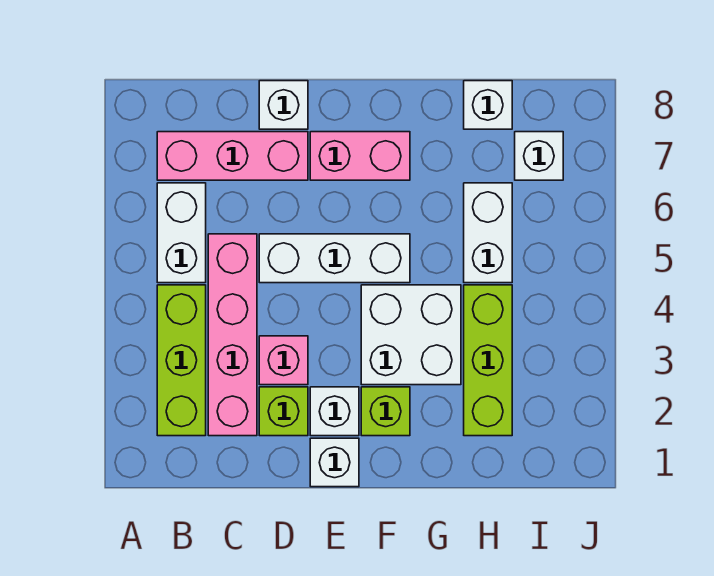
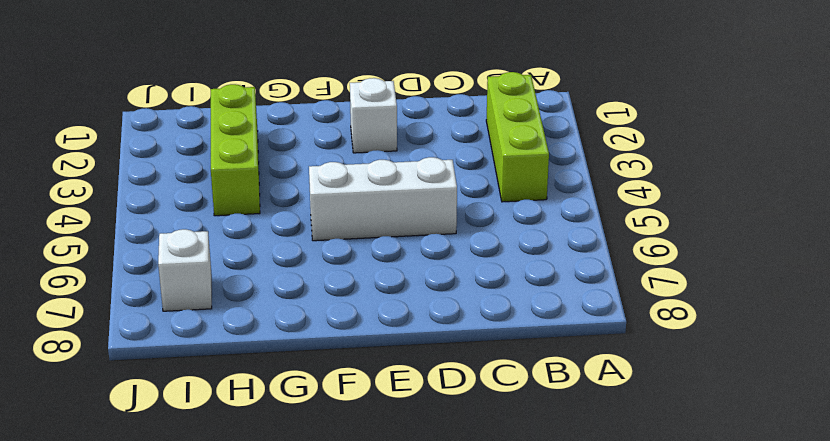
none -> white brick B5:B6 level 1
none -> pink brick B7:D7 level 1
none -> pink brick C2:C5 level 1

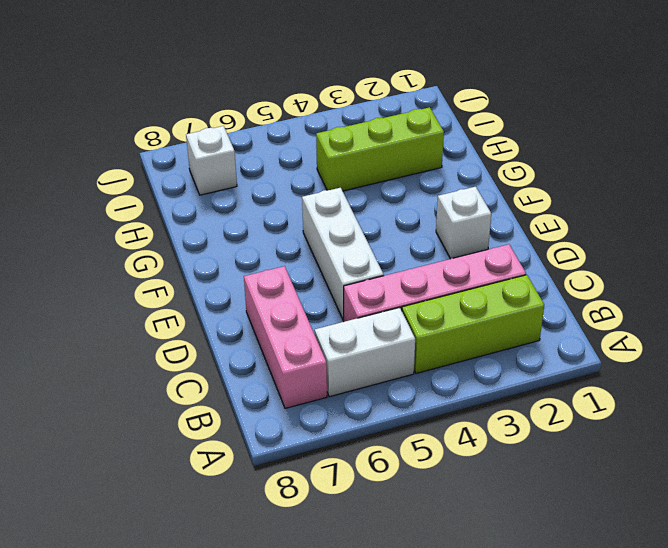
none -> lime brick D2 level 1
none -> pink brick D3 level 1
none -> white brick D8 level 1

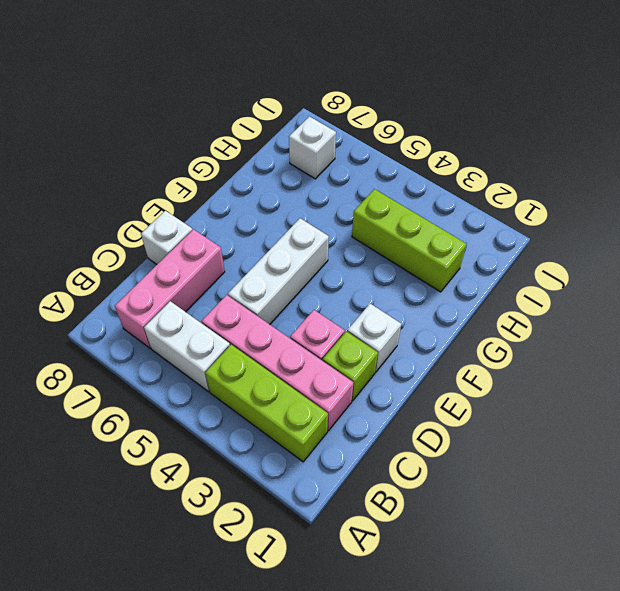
none -> white brick E1 level 1
none -> pink brick E7:F7 level 1
none -> lime brick F2 level 1

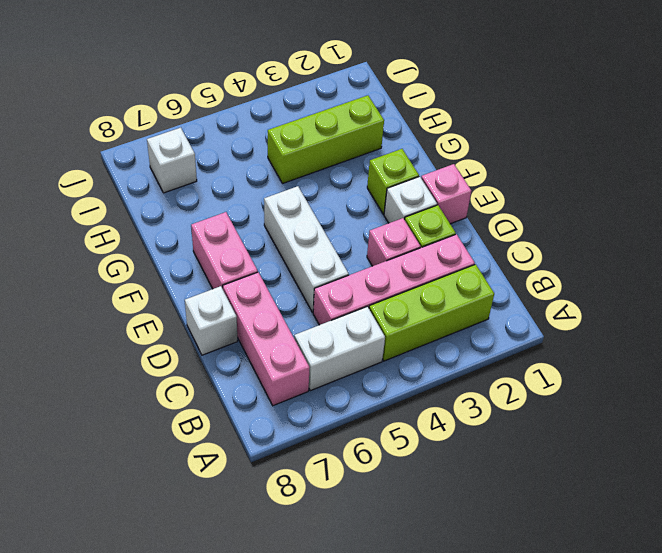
pink brick E1 level 1 -> white brick E1 level 1
none -> white brick F3:G4 level 1
none -> white brick H5:H6 level 1
none -> white brick H8 level 1

